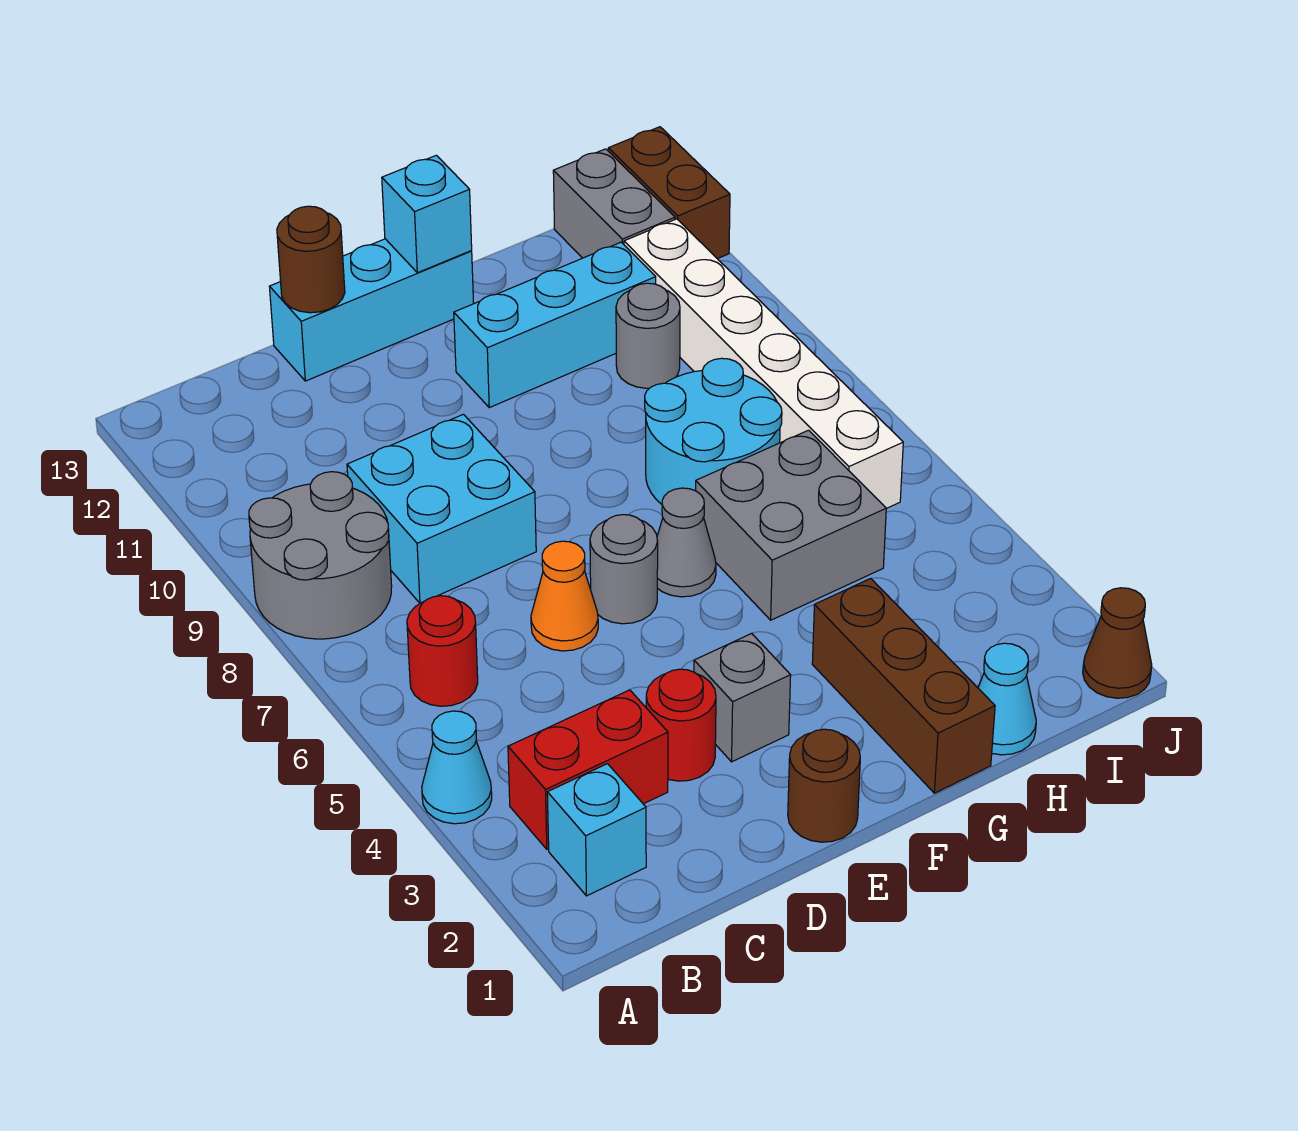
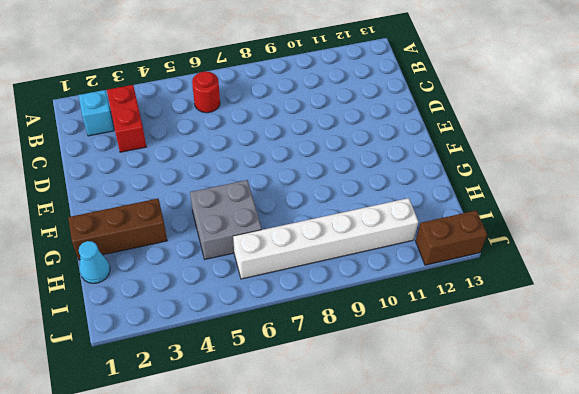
none -> cyan cone A4 level 1
none -> grey round brick A8:B9 level 1
none -> cyan brick C8:D9 level 1

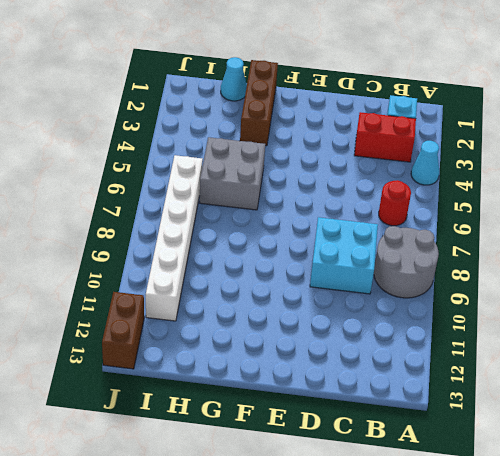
none -> red round brick D3 level 1
none -> orange cone D6 level 1
none -> cyan brick D13:F13 level 1

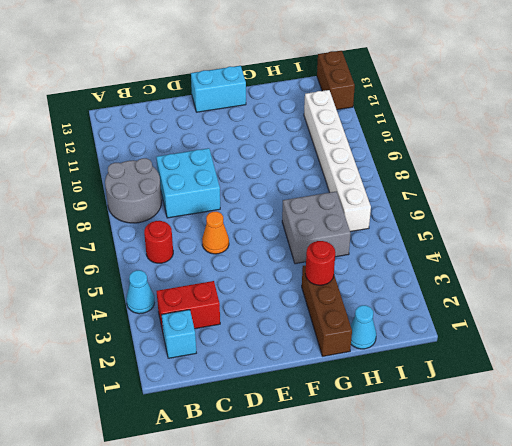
cyan brick E13:F13 level 1 -> cyan brick D13:F13 level 1
red round brick G3 level 2 -> red round brick D3 level 1
none -> brown round brick E1 level 1
none -> grey brick E3 level 1
none -> grey round brick E6 level 1

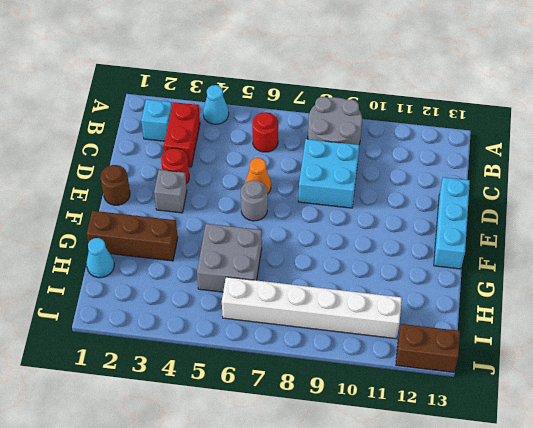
none -> grey cone F6 level 1
none -> cyan brick F11:H11 level 1
none -> cyan round brick G7:H8 level 1

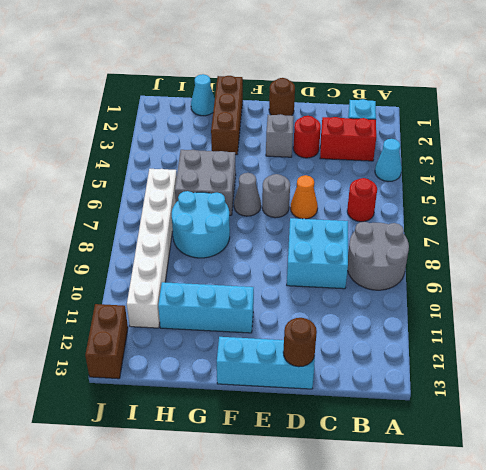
none -> grey round brick H10 level 1
none -> grey brick I12:I13 level 1
none -> brown cone J1 level 1

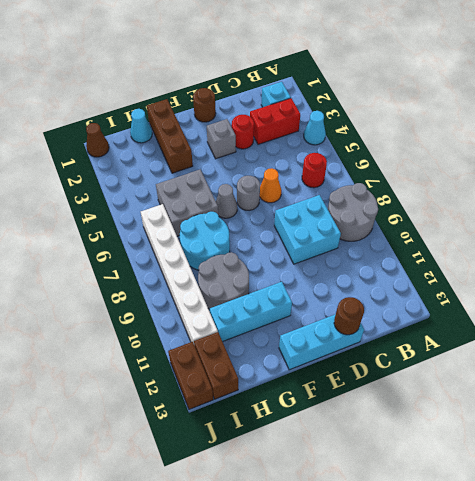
grey round brick G9:H10 level 1 -> grey round brick H10 level 1
brown brick I12:I13 level 1 -> grey brick I12:I13 level 1
none -> cyan brick F13 level 2

